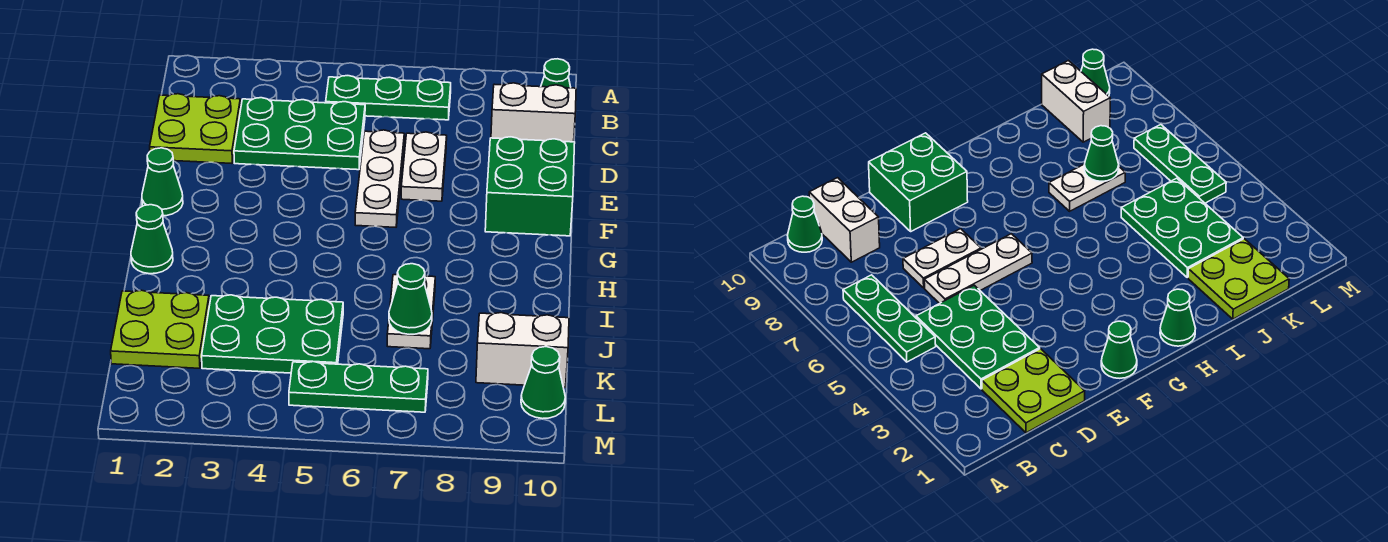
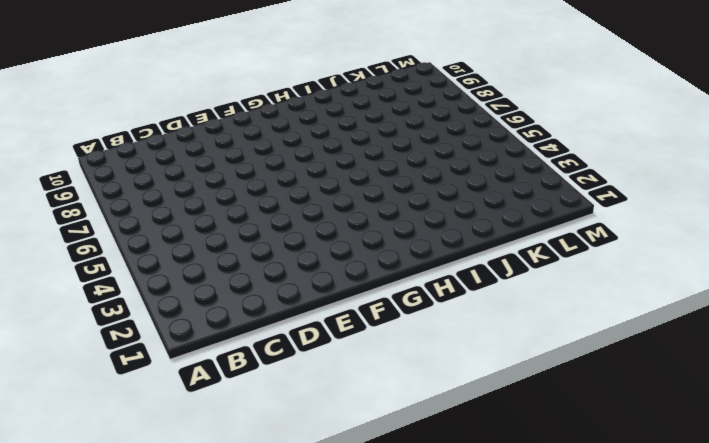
none -> green plate B5:B7 level 1
none -> green cone B10 level 1
none -> lime plate C1:D2 level 1

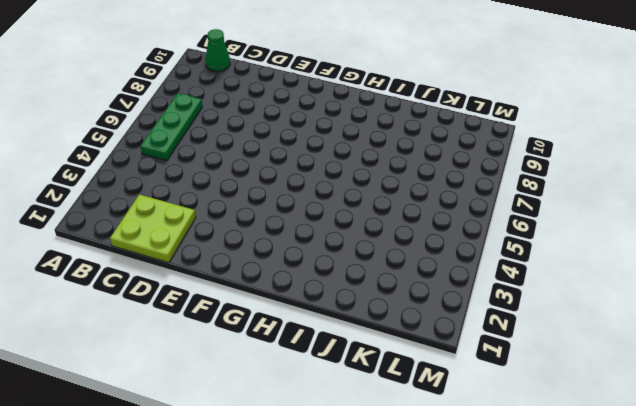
none -> green plate C3:D5 level 1
none -> white brick C9:C10 level 1
none -> white plate D6:F6 level 1

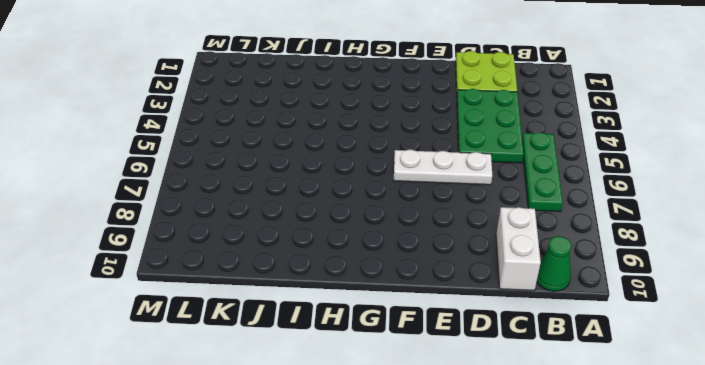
none -> white plate D7:E7 level 1
none -> green brick E9:F10 level 1
none -> green cone F1 level 1

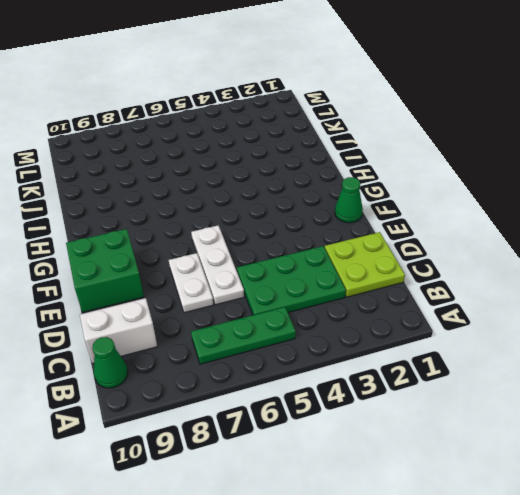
none -> green cone H1 level 1
none -> white plate I7:J7 level 1
none -> lime plate J1:K2 level 1

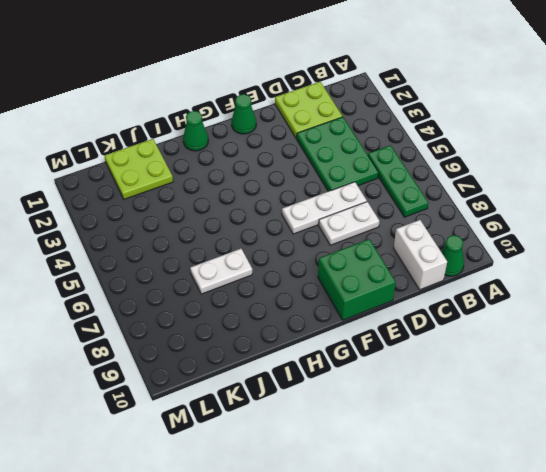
none -> green plate J3:K5 level 1
none -> white brick K9:K10 level 1
none -> green plate L5:L7 level 1

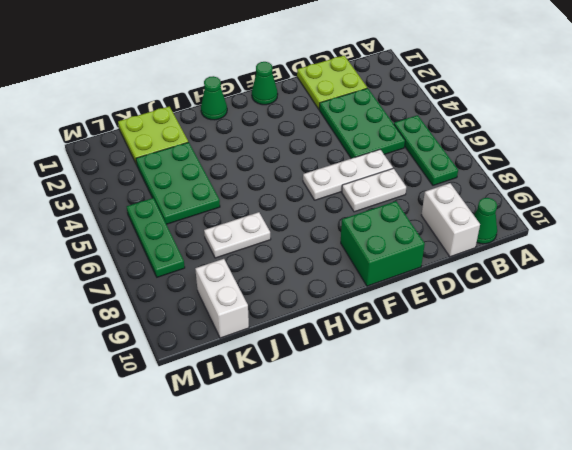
none -> green cone L10 level 1
none -> green cone J7 level 2

